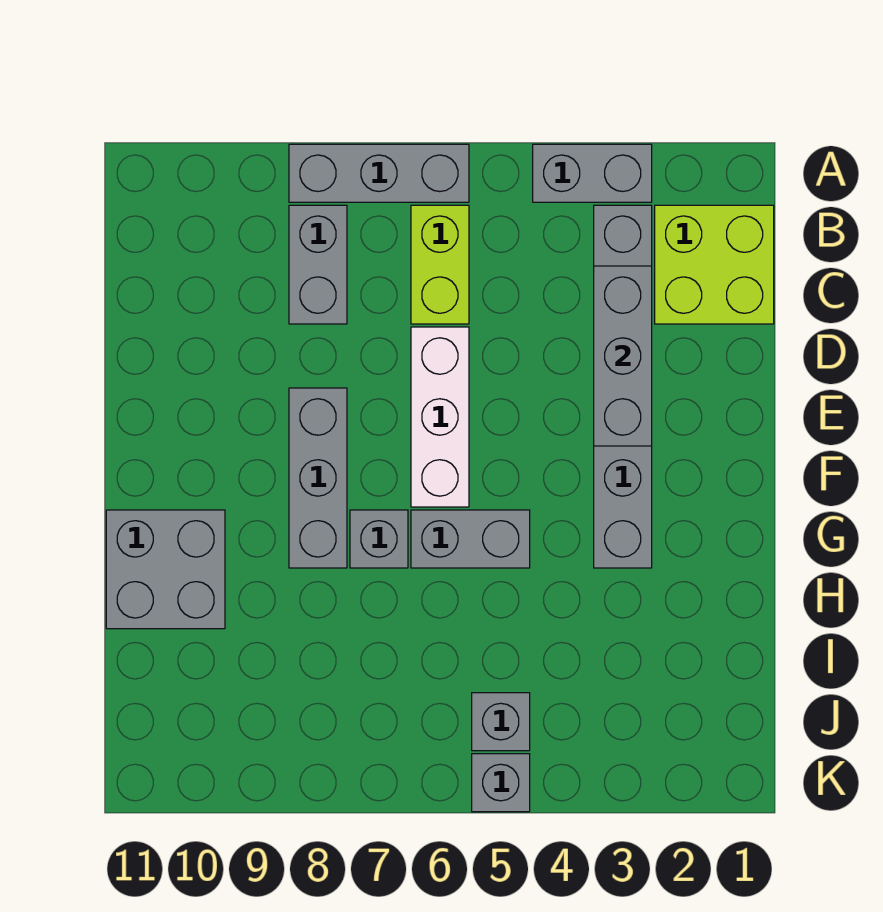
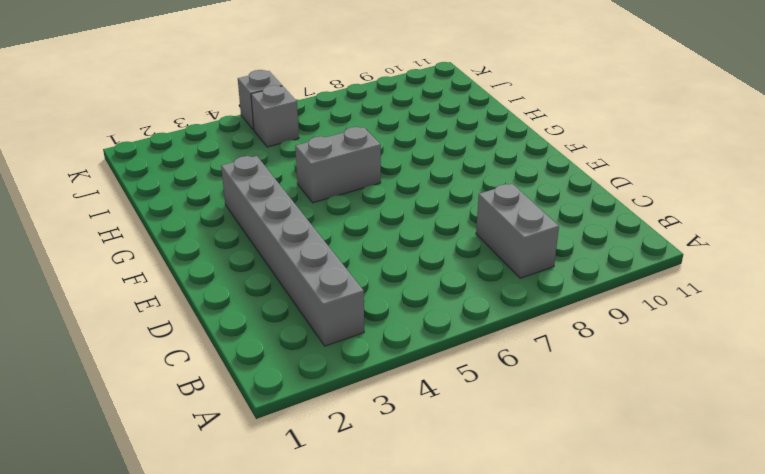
none -> grey brick A3:A4 level 1
none -> grey brick A6:A8 level 1
none -> lime brick B1:C2 level 1

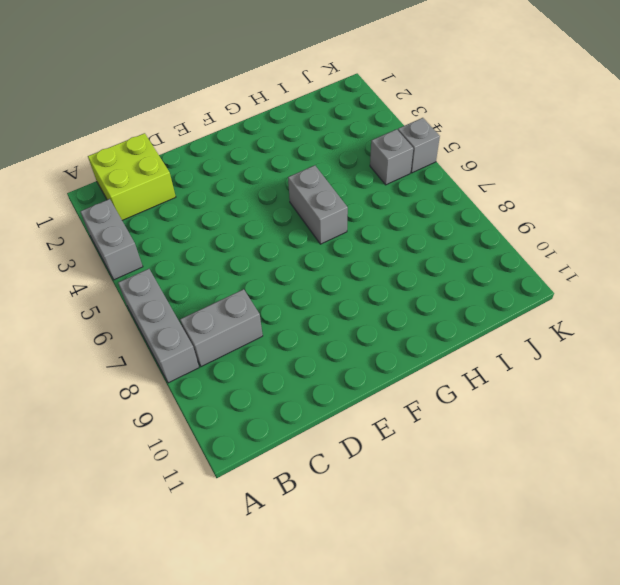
none -> grey brick B3:G3 level 1
none -> lime brick B6:C6 level 1
none -> white brick D6:F6 level 1

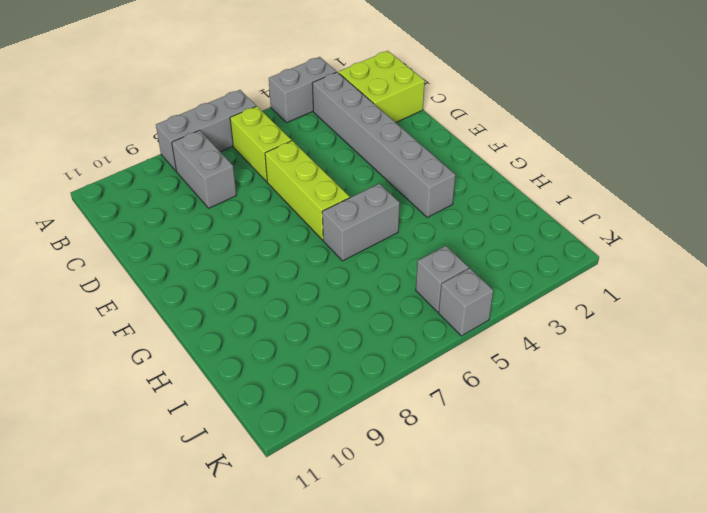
lime brick D6:F6 level 1 -> white brick D6:F6 level 1
none -> grey brick E8:G8 level 1
none -> grey brick G7 level 1
none -> grey brick G10:H11 level 1

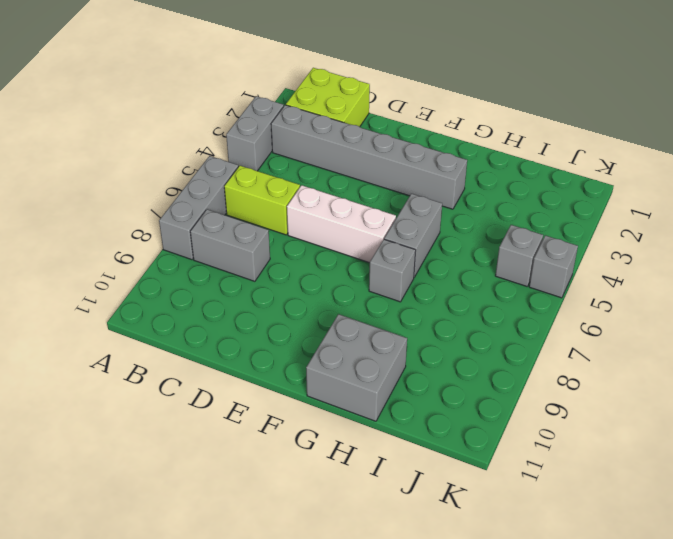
none -> grey brick E8:G8 level 1
none -> grey brick C3:E3 level 2

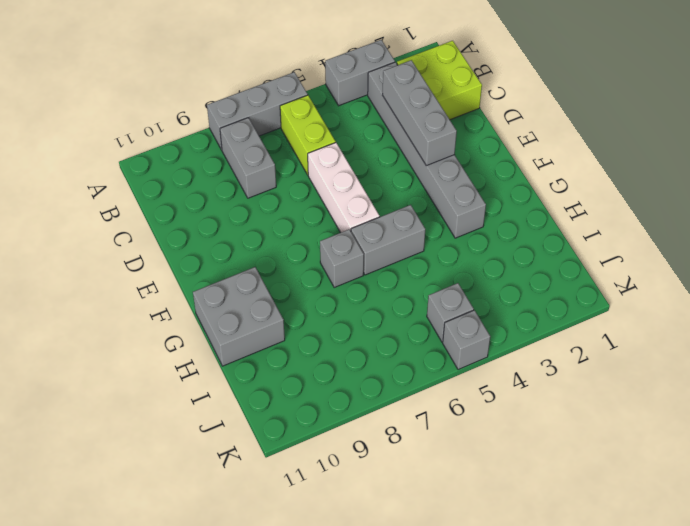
none -> grey brick E8:G8 level 1

